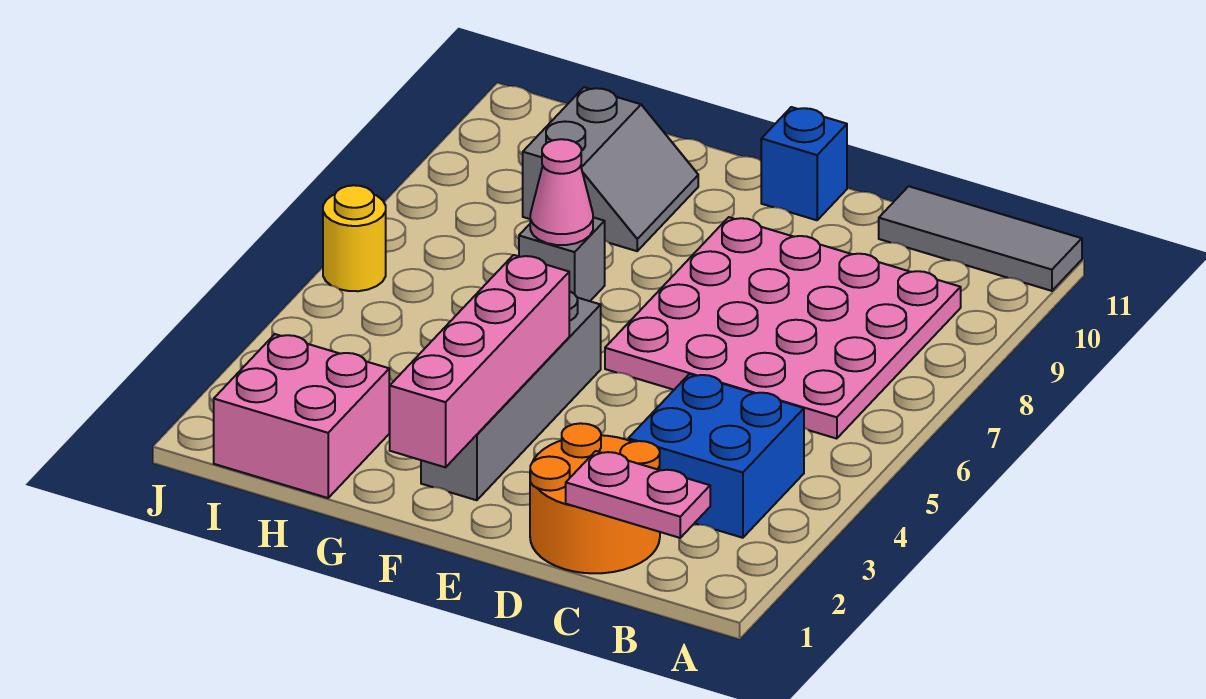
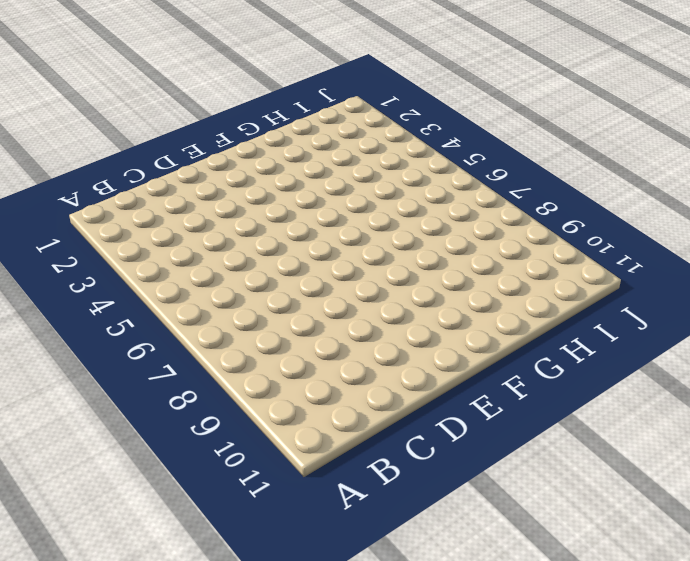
none -> grey tile A11:C11 level 1
none -> blue brick B3:C4 level 1
none -> pink plate B6:E9 level 1

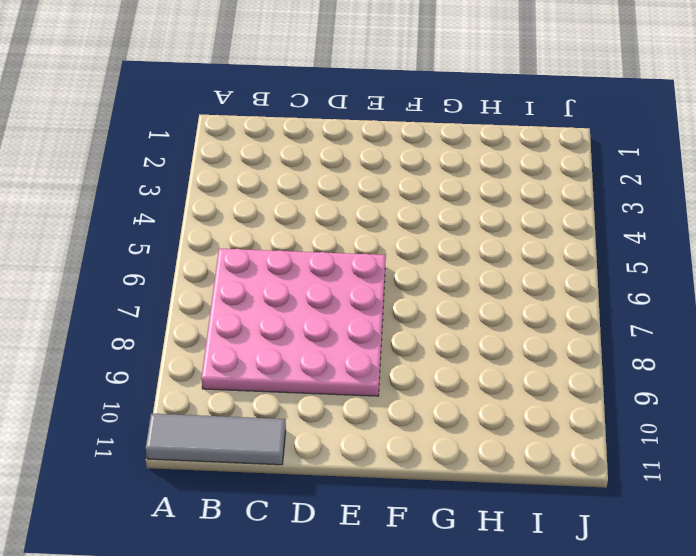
none -> blue brick B3:C4 level 1
none -> orange round brick C1:D2 level 1
none -> blue brick E11 level 1

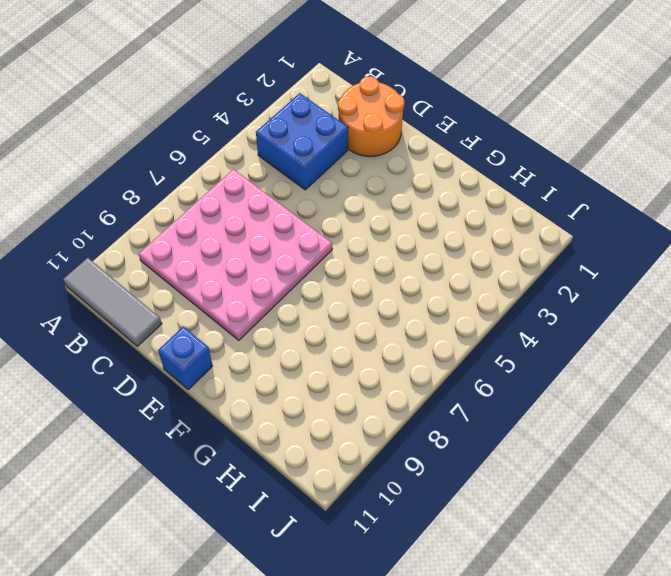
none -> grey brick F2:F5 level 1
none -> grey brick G7 level 1
none -> grey slope G9:H10 level 1 top H

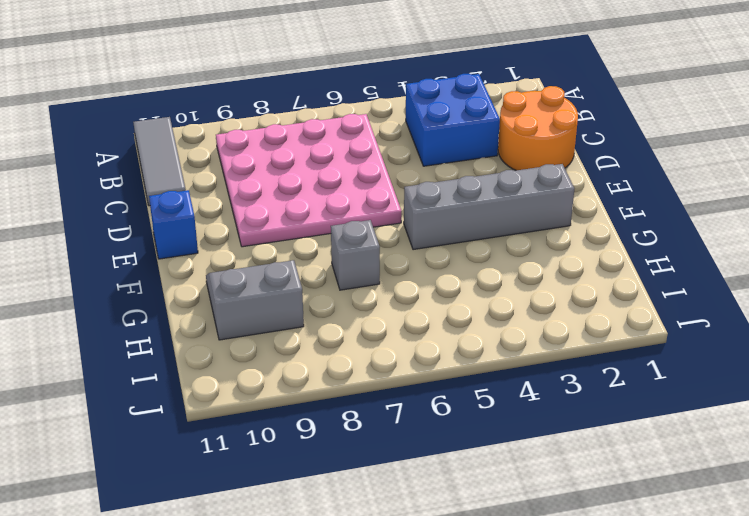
none -> pink brick H1:I2 level 1
none -> yellow round brick J6 level 1
none -> pink plate B1:C1 level 2

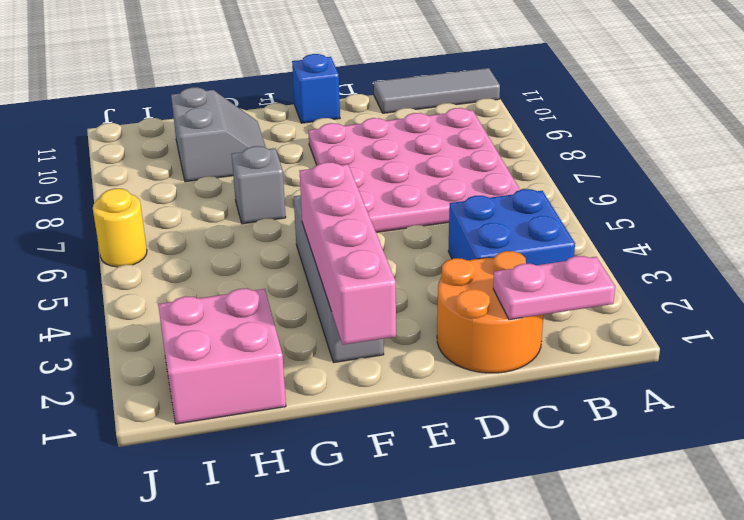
none -> pink cone G7 level 2

